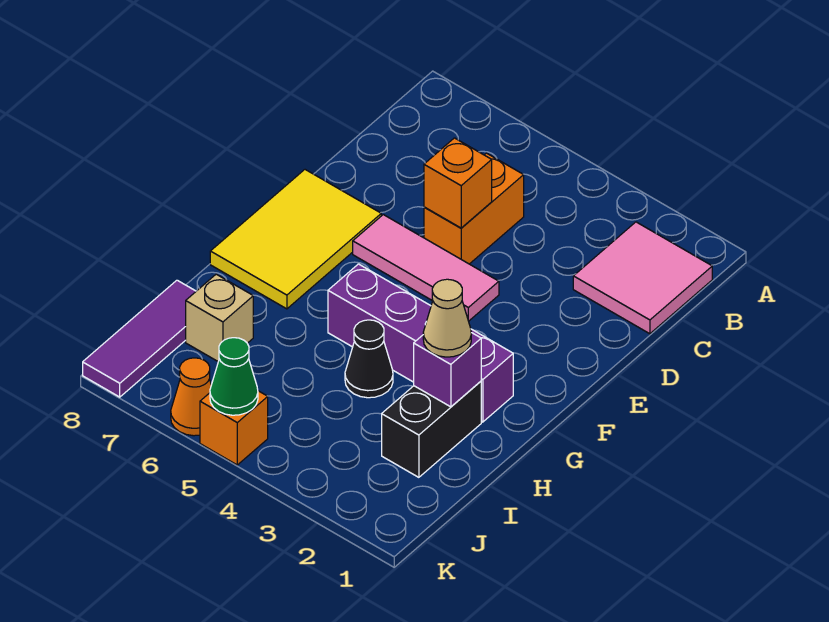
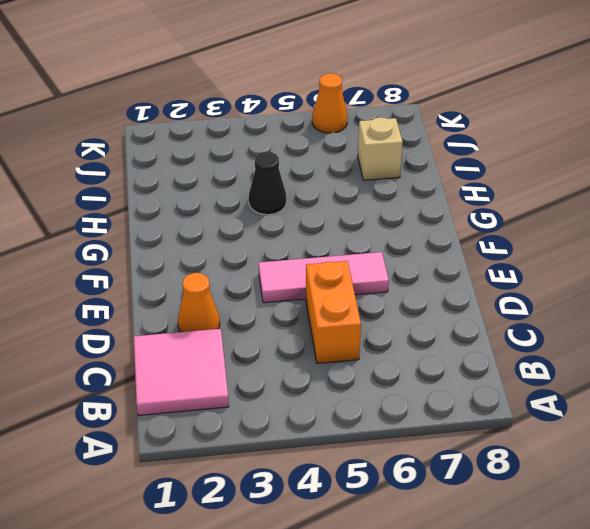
orange cone D2 level 1 -> none
none -> yellow tile E7:G8 level 1
none -> purple brick G2:G5 level 1
none -> black brick H2:I2 level 1

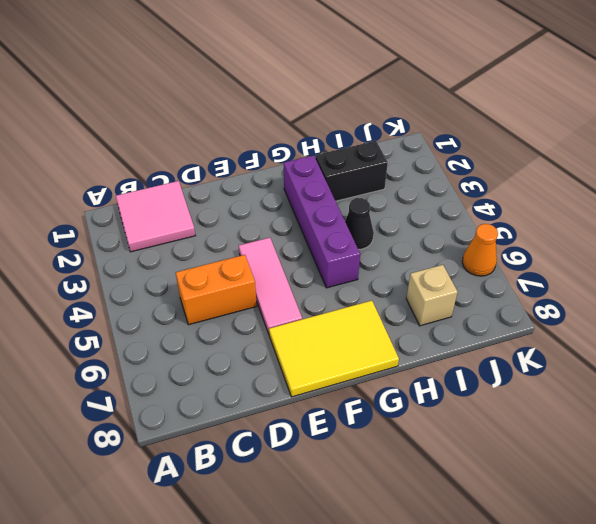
none -> purple tile I8:K8 level 1
none -> orange brick K5 level 1
none -> orange brick D5 level 2

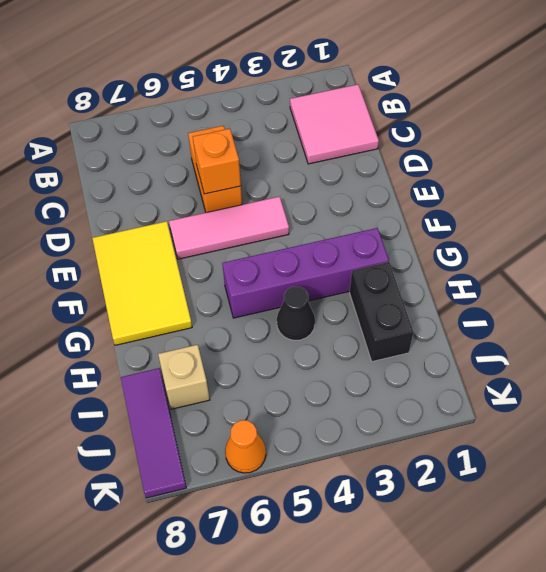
none -> orange brick K5 level 1
none -> purple brick H2 level 2
none -> green cone K5 level 2

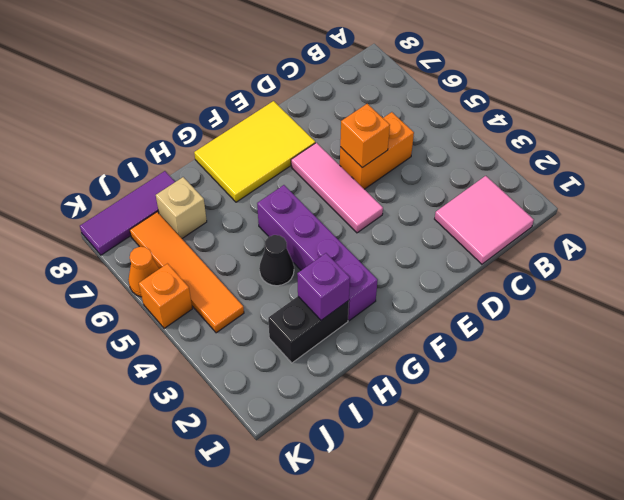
orange tile J4:J7 level 1 -> none
none -> green cone K5 level 2
none -> tan cone H2 level 3

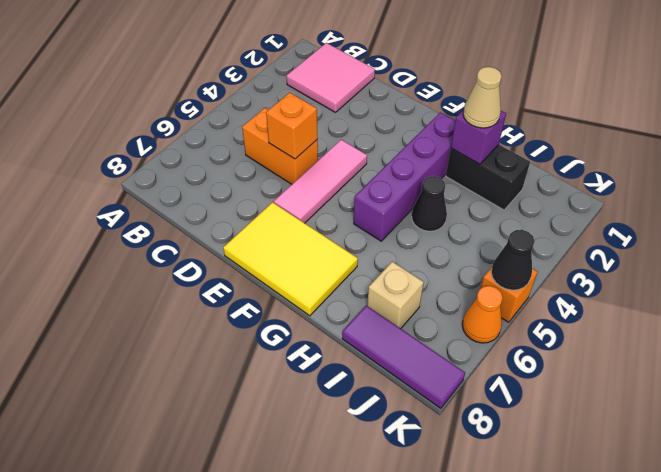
black cone K5 level 2 -> green cone K5 level 2

